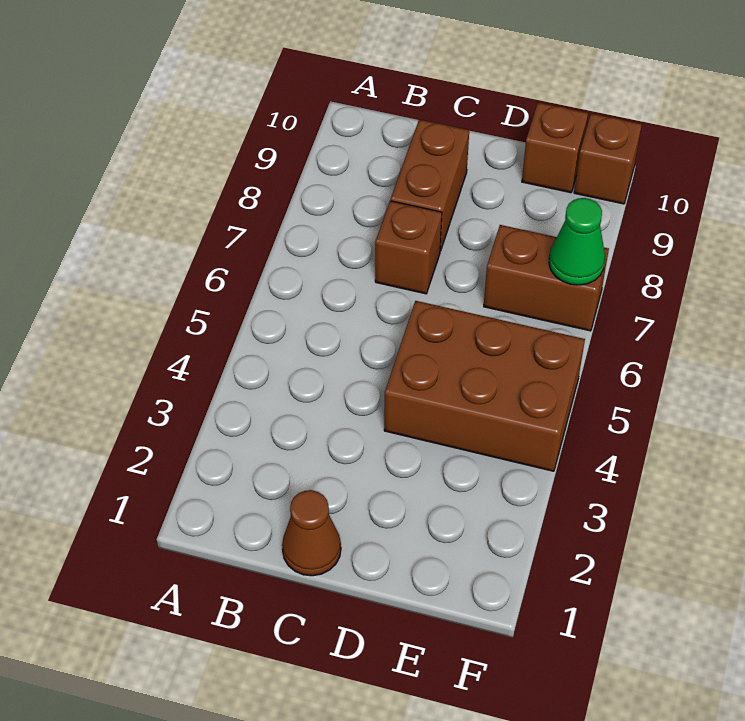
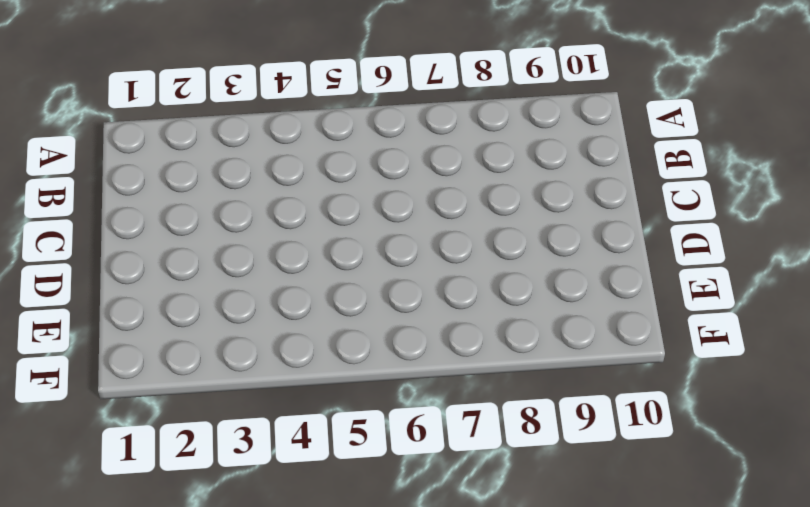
none -> brown cone C1 level 1
none -> brown brick C7 level 1

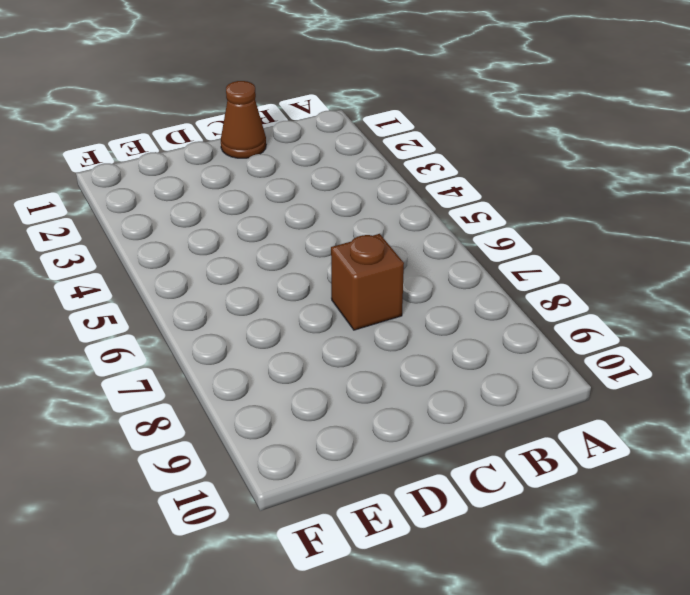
none -> brown brick C8:C9 level 1
none -> brown brick D4:F5 level 1

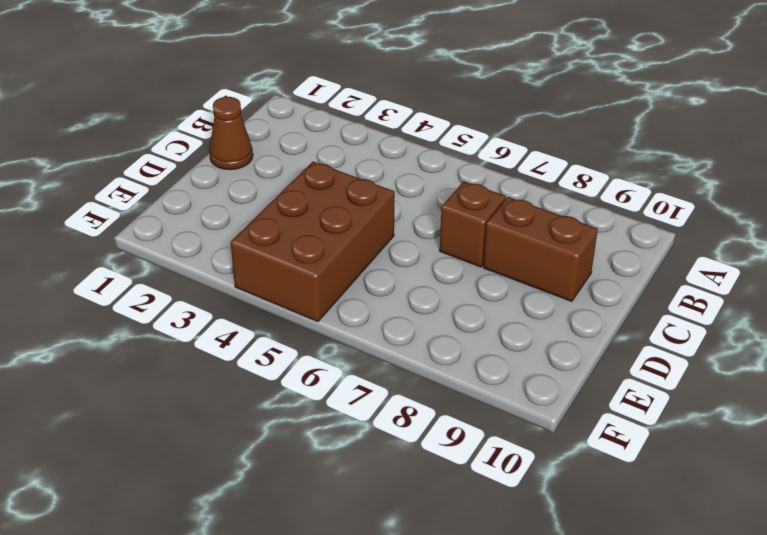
none -> brown brick E7:F7 level 1
none -> brown brick E10 level 1

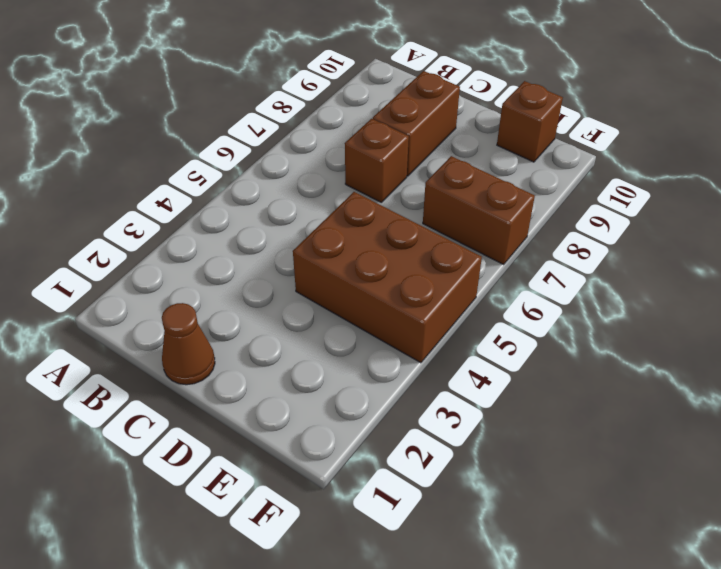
none -> brown brick F10 level 1
none -> green cone F7 level 2

